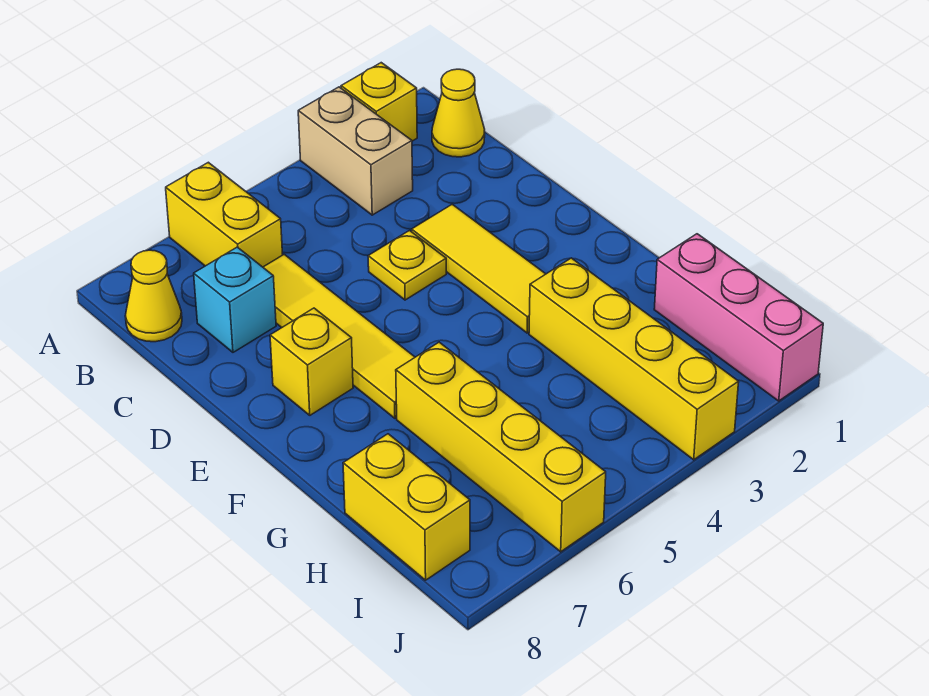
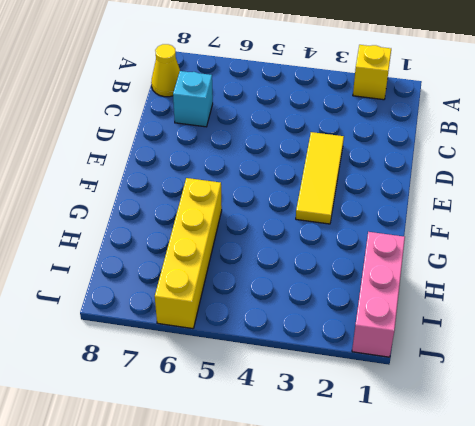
none -> tan brick A3:B3 level 1
none -> yellow brick A6:B6 level 1
none -> yellow cone B1 level 1

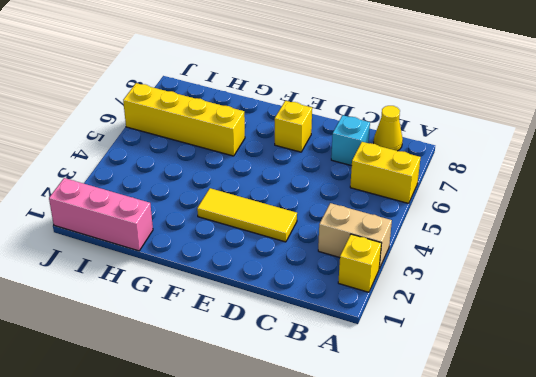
none -> yellow cone B1 level 1
none -> yellow tile C6:F6 level 1
none -> yellow plate D4 level 1

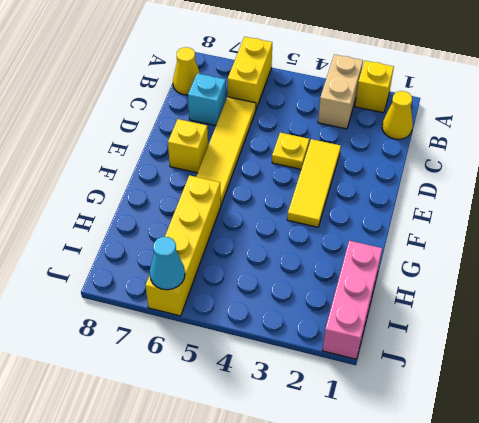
cyan cone J6 level 2 -> none
none -> yellow brick G3:J3 level 1
none -> yellow brick H8:I8 level 1

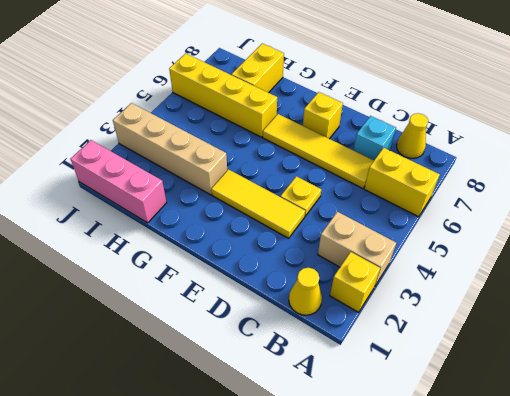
tan brick G3:J3 level 1 -> yellow brick G3:J3 level 1
yellow brick H7:H8 level 1 -> yellow brick H8:I8 level 1

